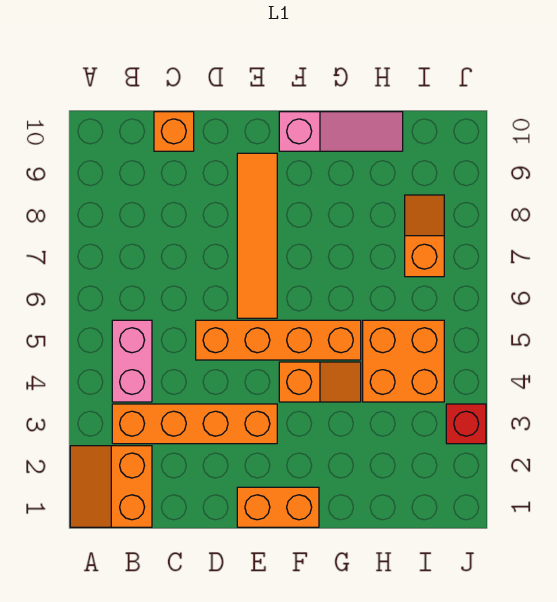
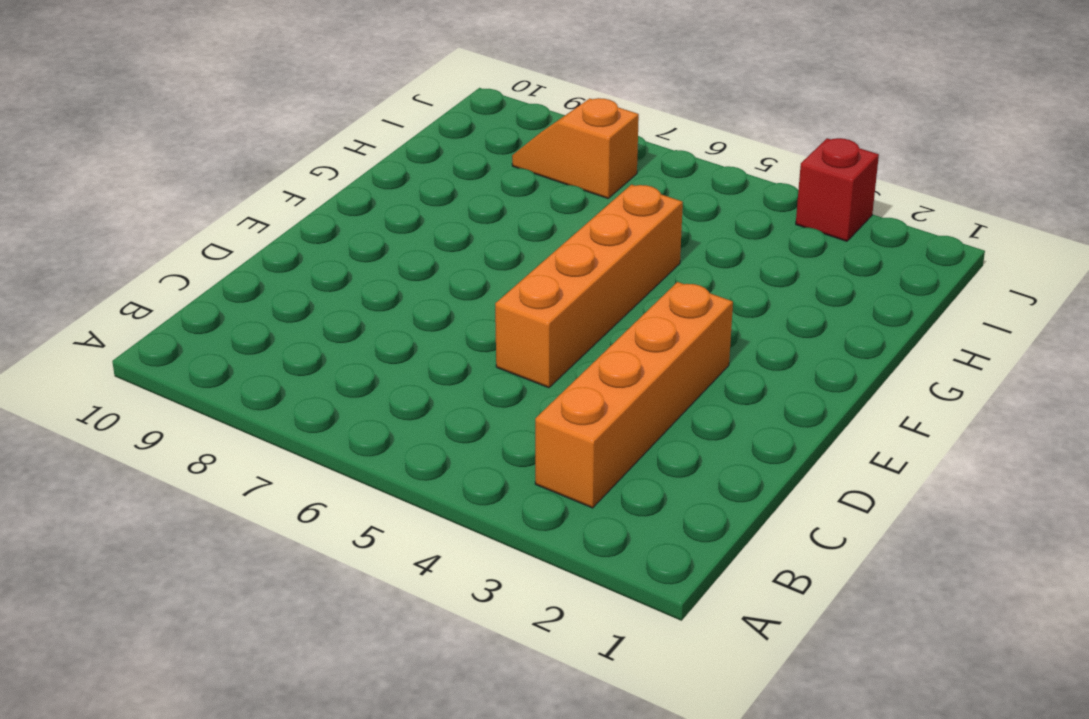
none -> orange slope A1:B2 level 1 top B
none -> pink brick B4:B5 level 1
none -> orange brick C10 level 1

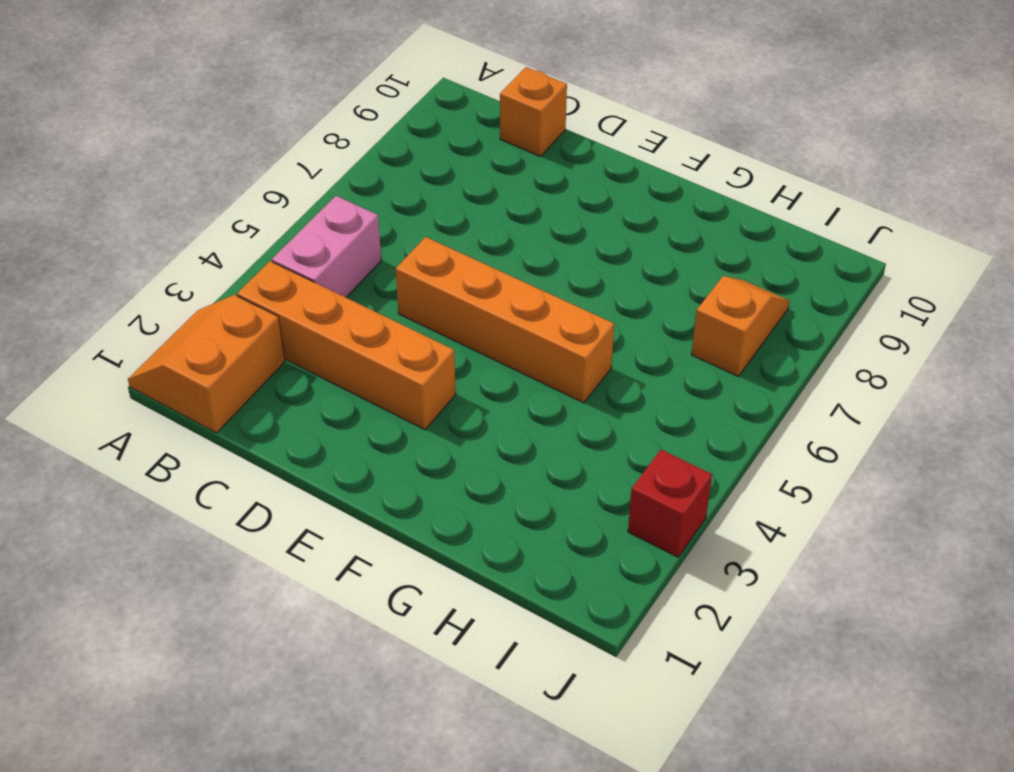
none -> orange brick E1:F1 level 1
none -> orange tile E6:E9 level 1
none -> orange slope F4:G4 level 1 top F

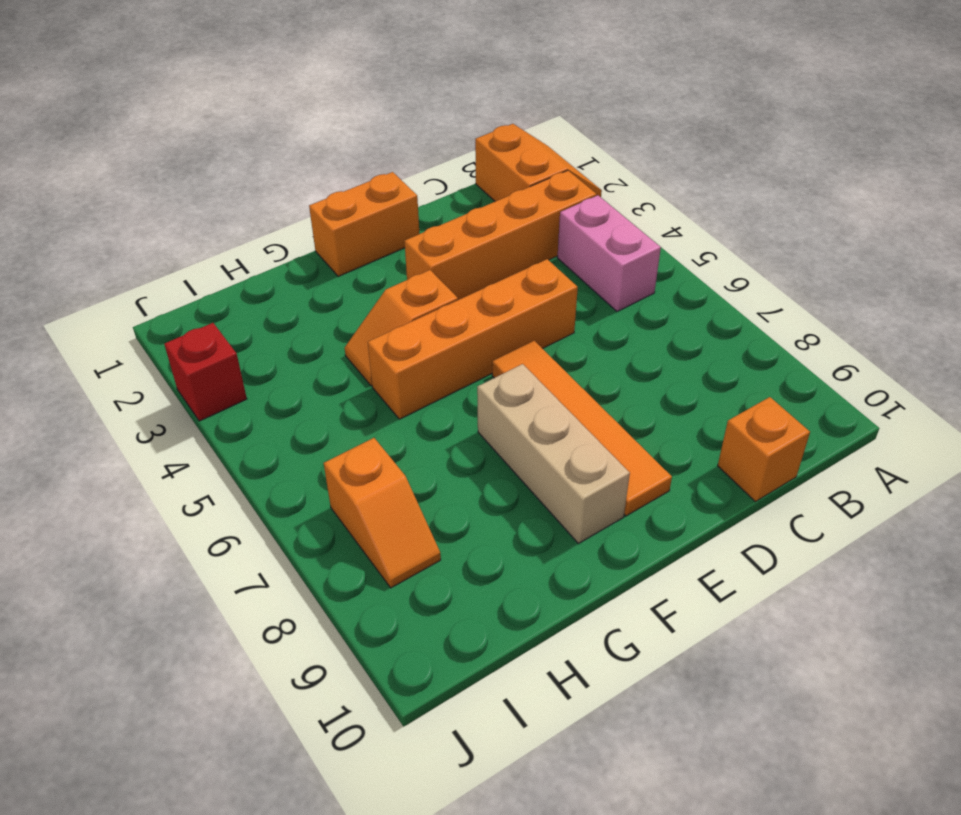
tan brick F7:F9 level 1 -> none
none -> pink slope F10:H10 level 1 top F
none -> orange brick H4:I5 level 1

